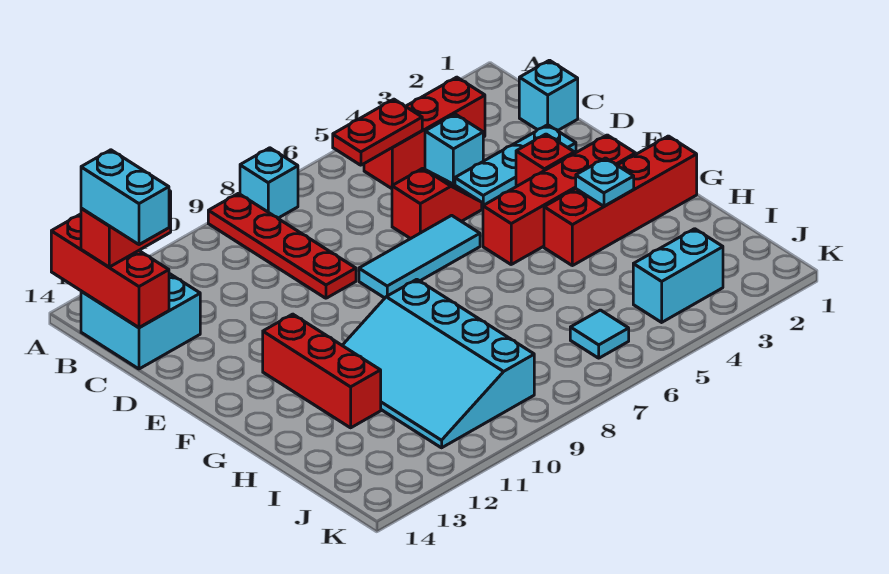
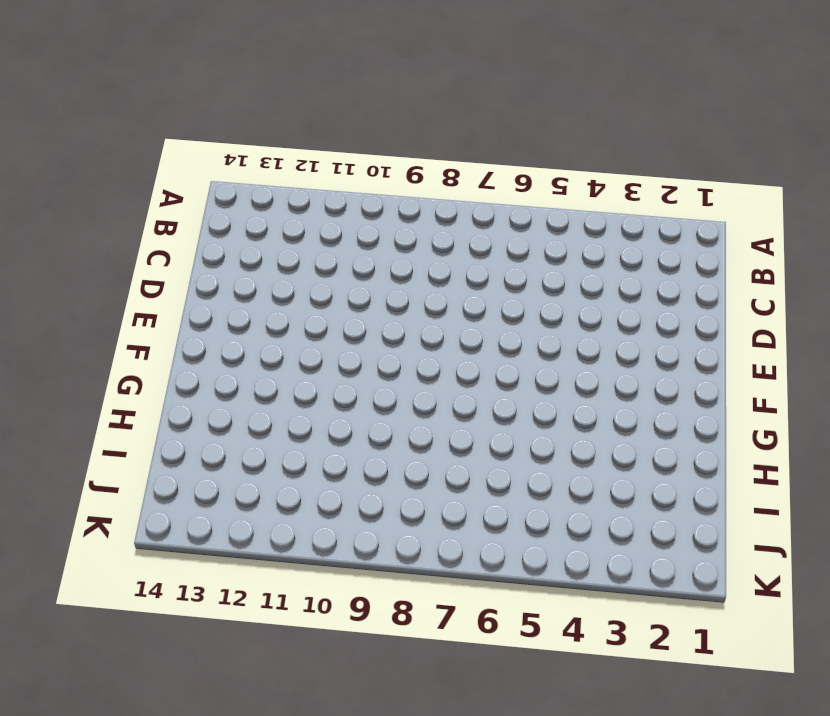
none -> cyan brick A8 level 1
none -> red plate A9:D9 level 1
none -> red brick B3:B5 level 1

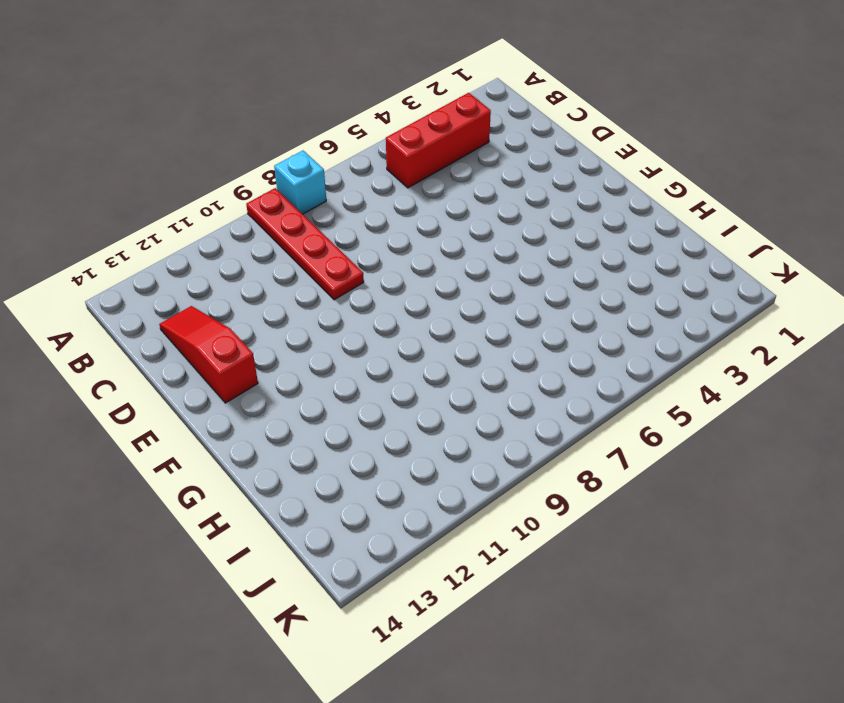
red slope C13:E13 level 1 top E -> cyan brick B13:C14 level 1
none -> cyan brick C1 level 1
none -> cyan brick C4 level 1
none -> cyan plate D2:D4 level 1

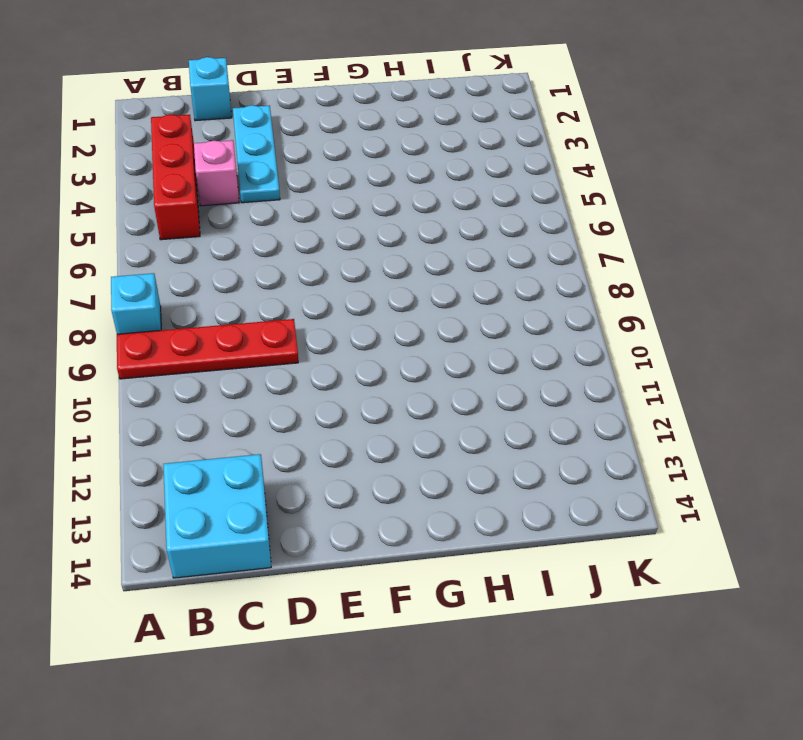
pink brick C4 level 1 -> cyan brick C4 level 1
none -> red slope D5:D6 level 1 top 6
none -> red brick E3 level 1
none -> cyan tile E6:E8 level 1

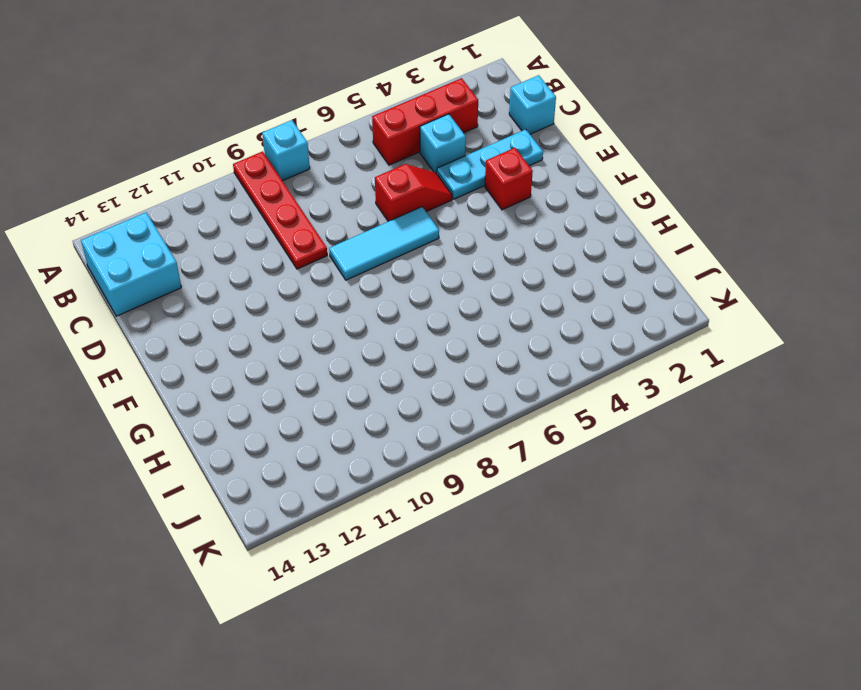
none -> red brick F2:F5 level 1
none -> red brick F12:H12 level 1
none -> red brick G1:G4 level 1

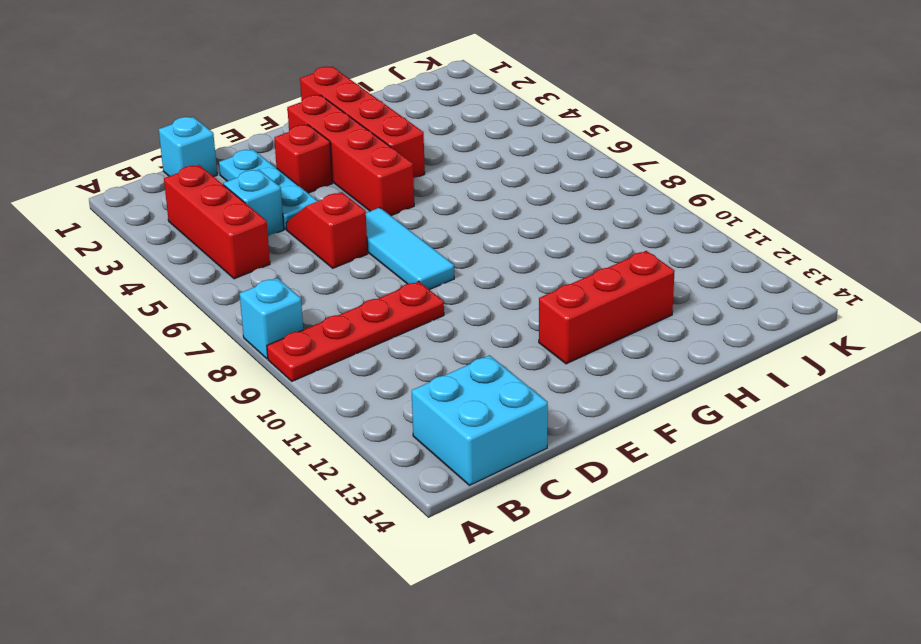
none -> cyan slope G9:J11 level 1 top 9
none -> cyan brick J3:J4 level 1
none -> cyan tile J6 level 1

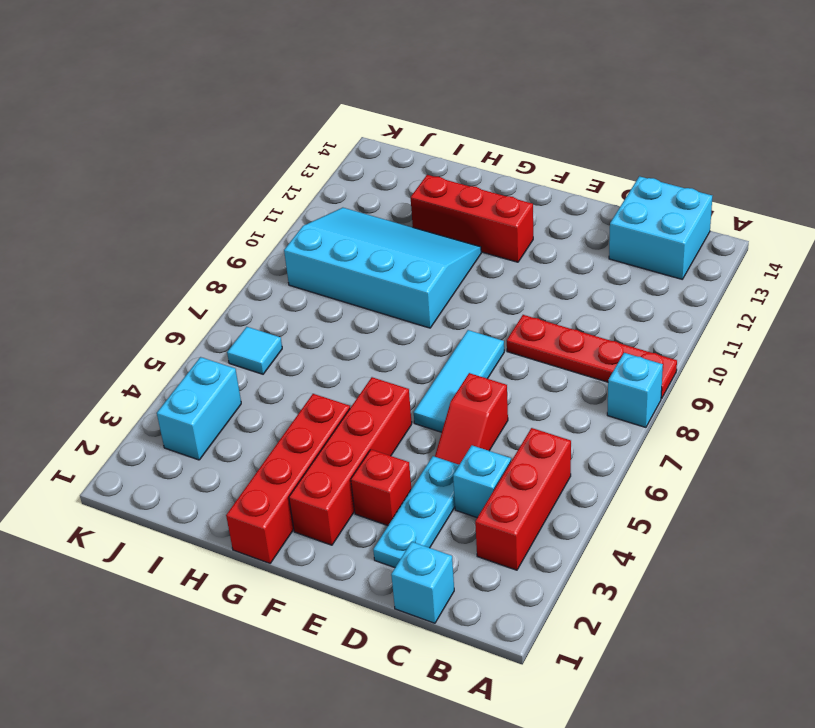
none -> red brick A14:C14 level 2
none -> red plate B5:B6 level 2
none -> cyan plate G3 level 2

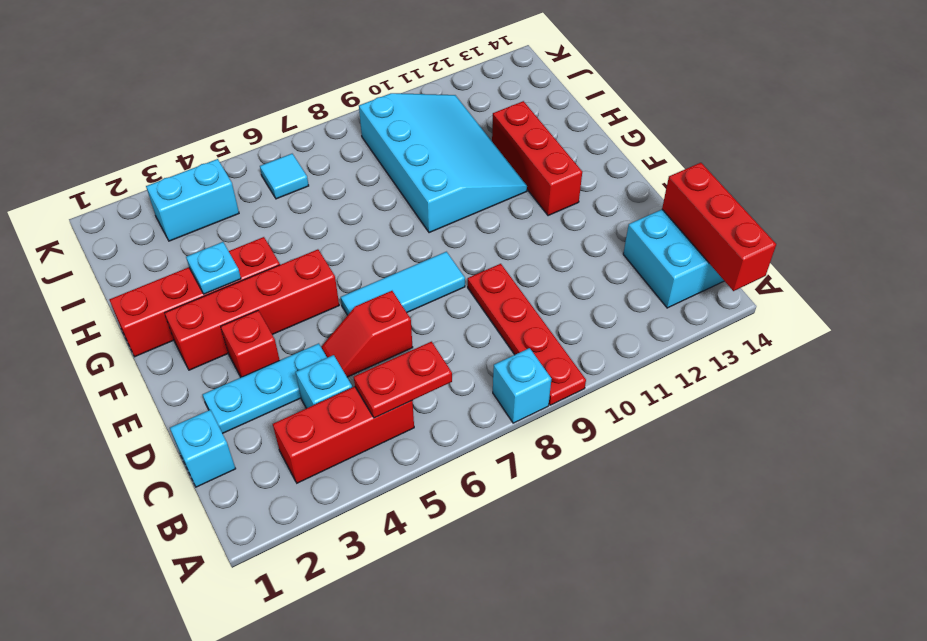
none -> red brick B13:B14 level 3
none -> cyan brick B14:C14 level 4

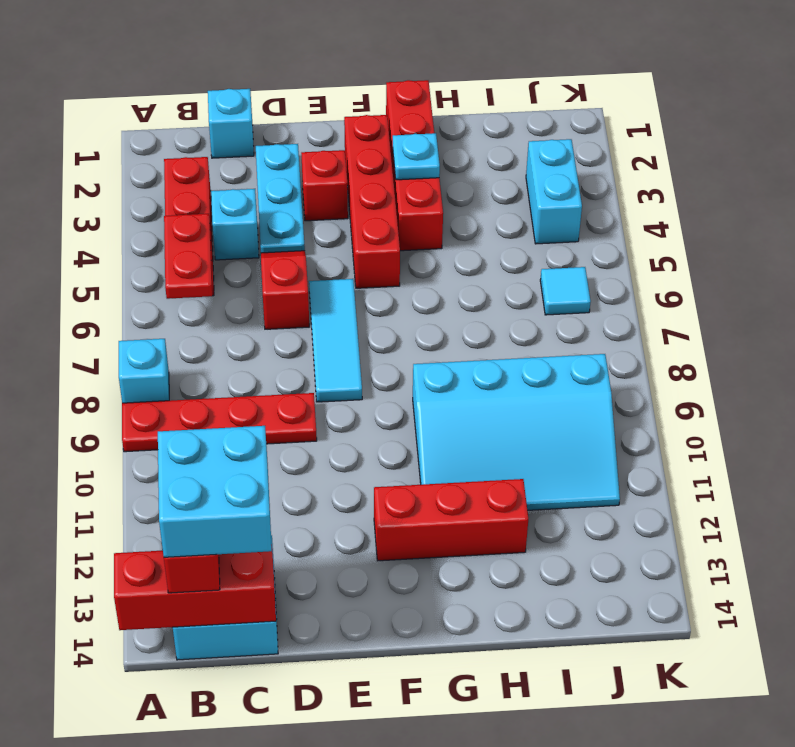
cyan brick B13:C14 level 4 -> cyan brick B14:C14 level 4

